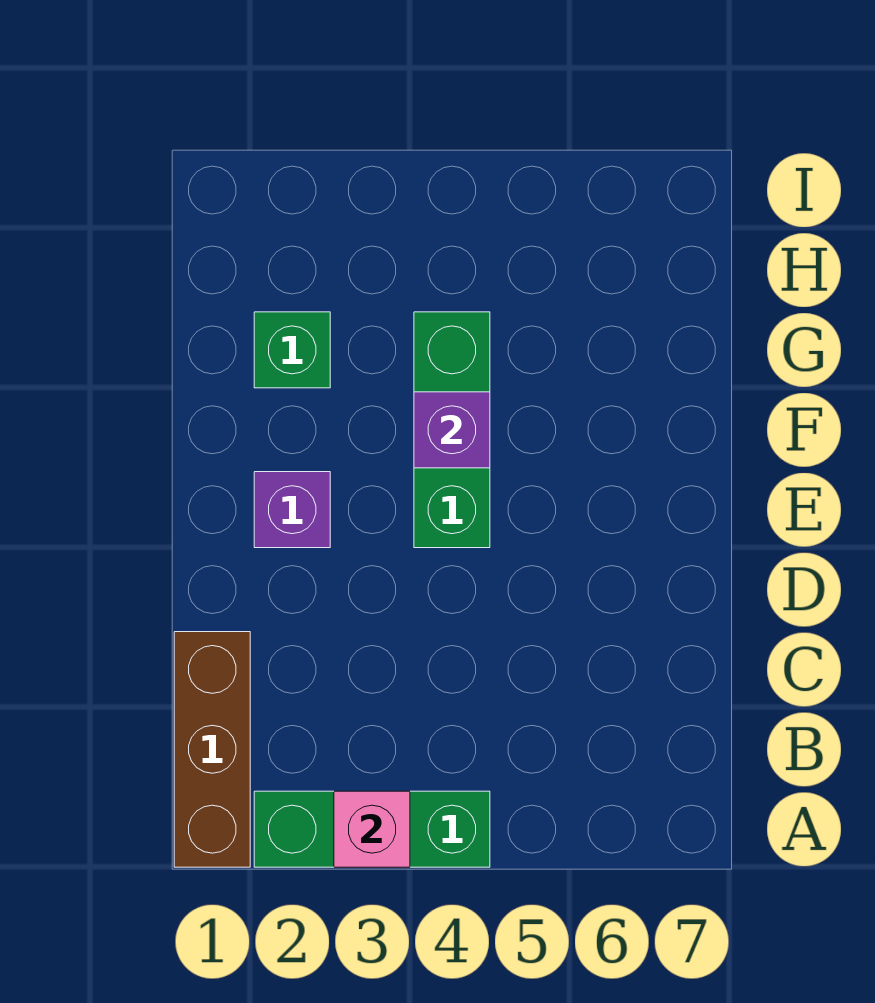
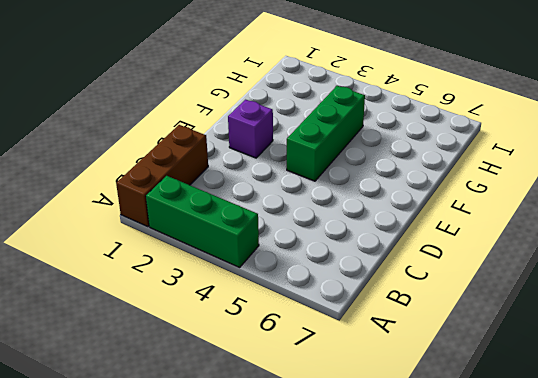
none -> green brick G2 level 1
none -> pink brick A3 level 2

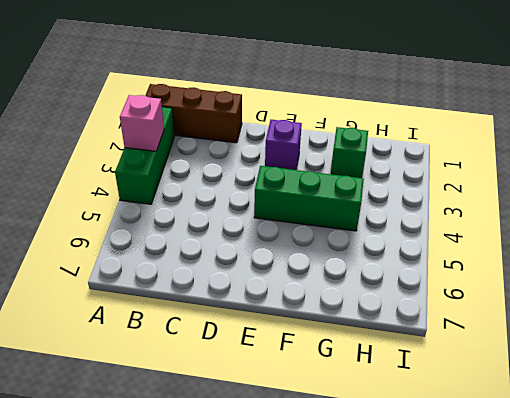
none -> purple brick F4 level 2

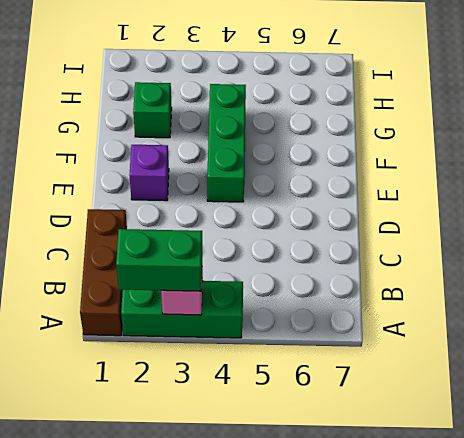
green brick A2:A3 level 3 -> none
none -> purple brick F4 level 2

